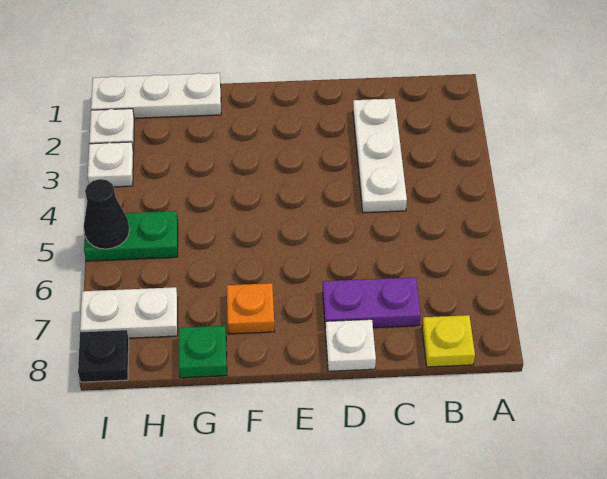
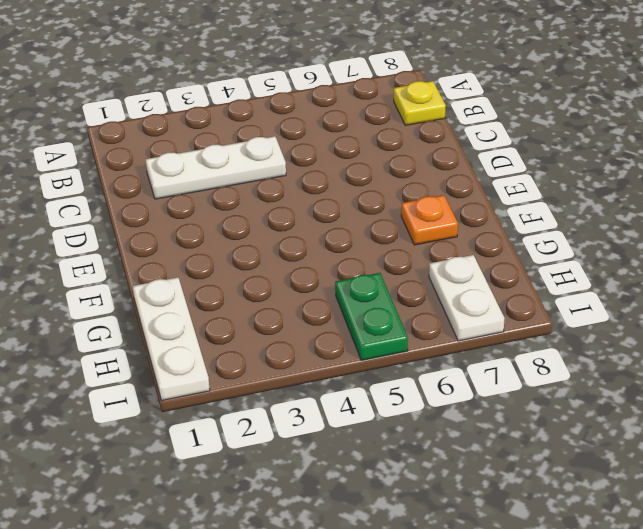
none -> purple plate C7:D7 level 1
none -> white plate D8 level 1
none -> green plate G8 level 1

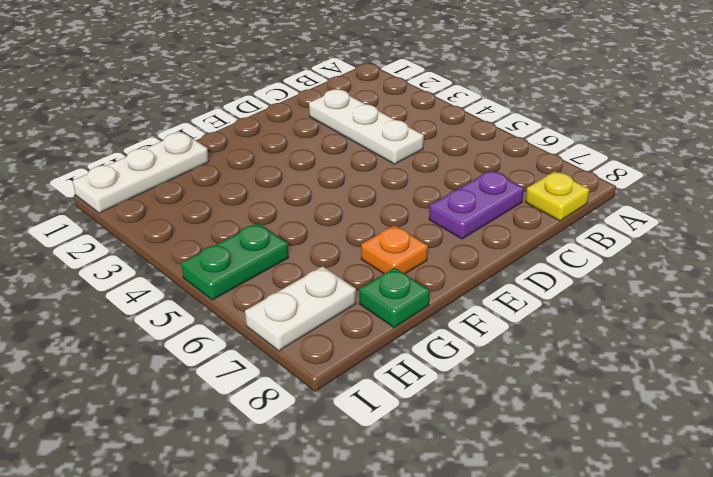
none -> white plate D8 level 1
none -> white plate I2 level 1
none -> white plate I3 level 1

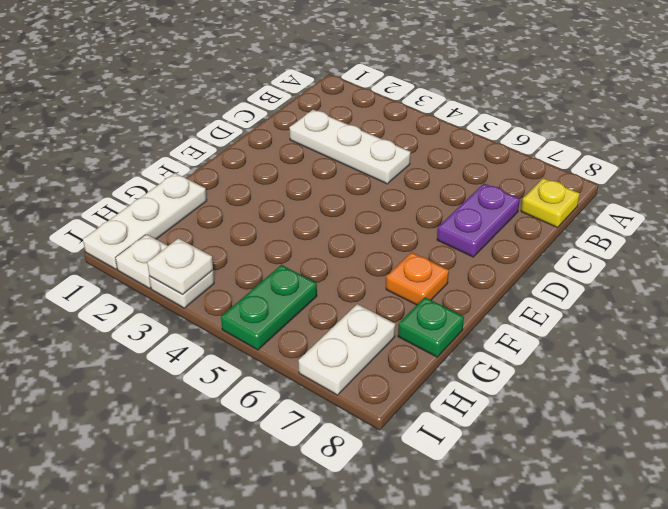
white plate I3 level 2 -> white plate D8 level 1
none -> black plate I8 level 1
none -> black cone I5 level 2

